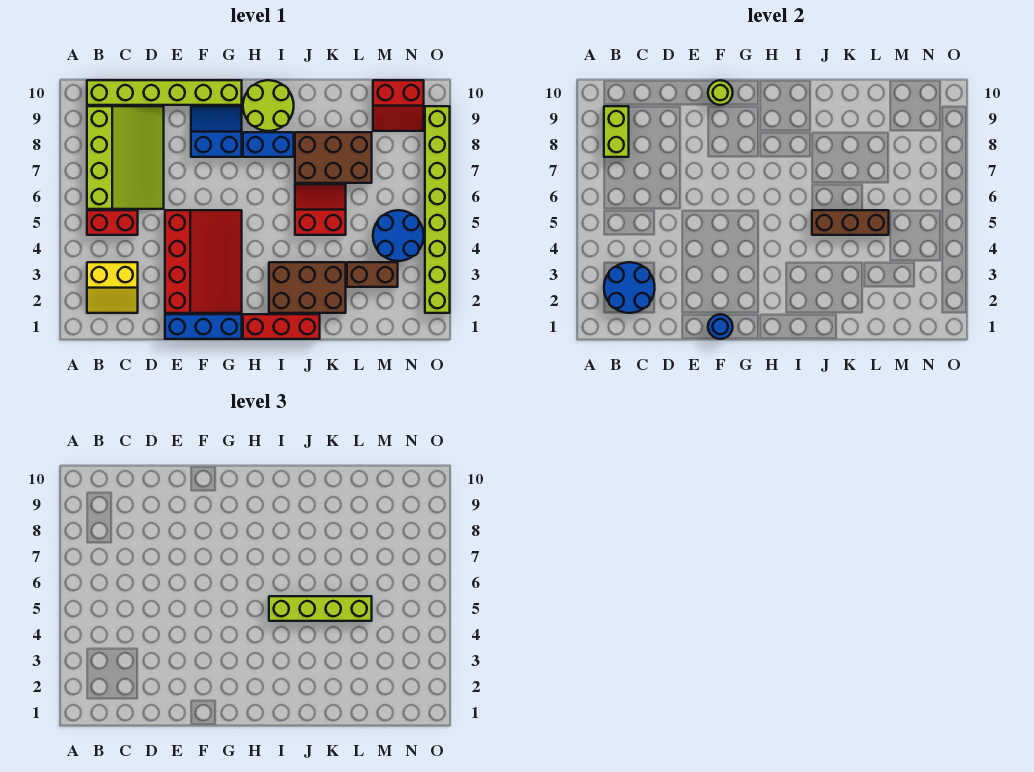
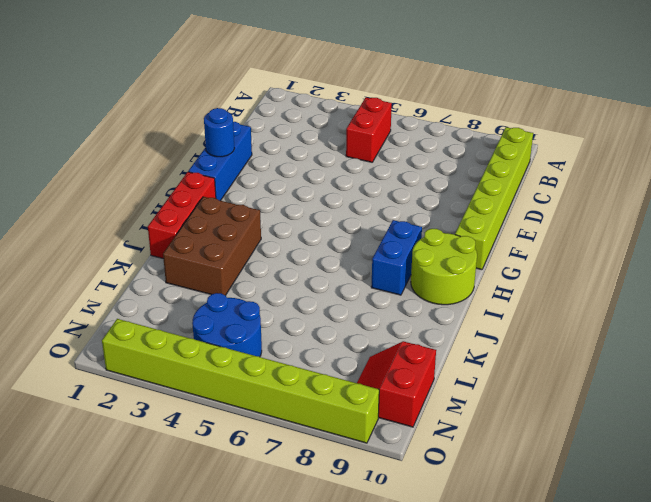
none -> yellow slope B2:C3 level 1 top 3
none -> lime slope B6:D9 level 1 top B
none -> red slope E2:G5 level 1 top E

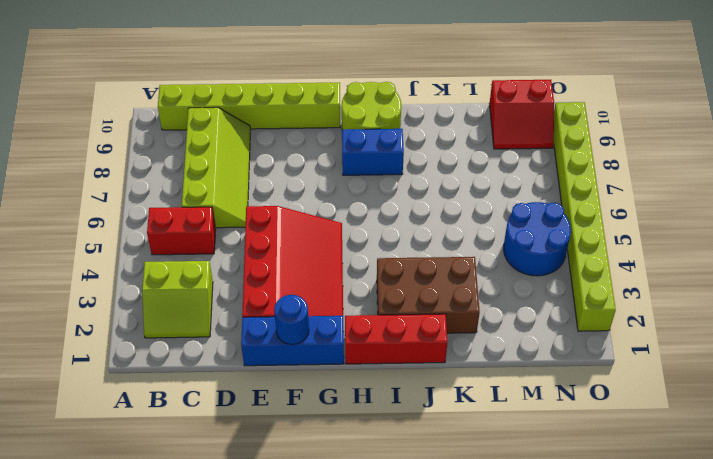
lime slope B2:C3 level 1 top 3 -> yellow slope B2:C3 level 1 top 3
lime slope C6:D9 level 1 top C -> lime slope B6:D9 level 1 top B
none -> blue slope F8:G9 level 1 top 8
none -> red slope J5:K6 level 1 top 5
none -> brown brick J7:L8 level 1

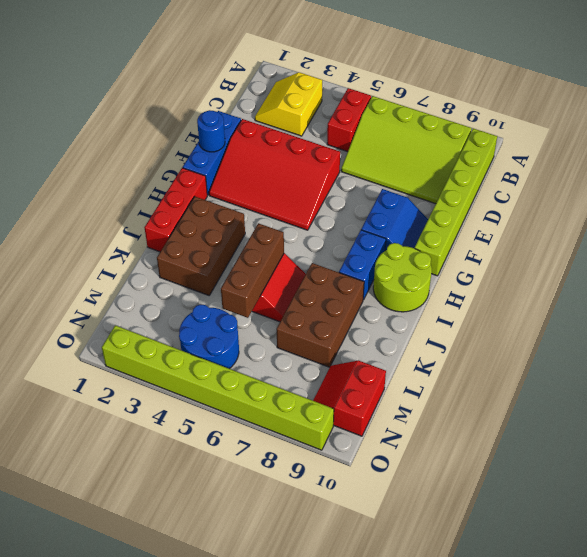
none -> brown brick L3:M3 level 1
none -> blue round brick B2:C3 level 2
none -> lime brick B8:B9 level 2

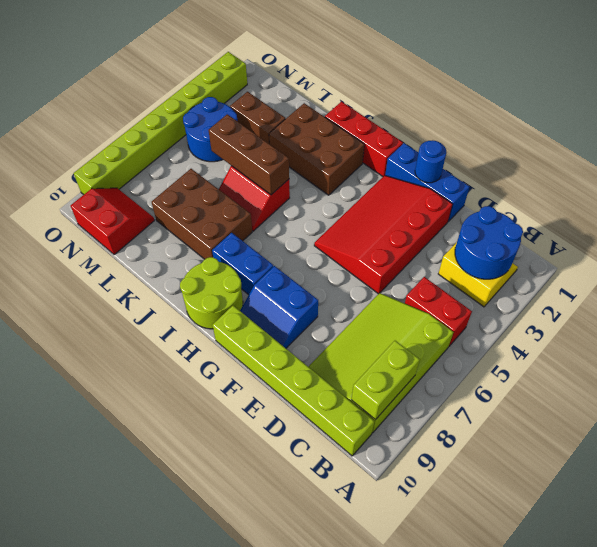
none -> lime round brick F10 level 2
none -> lime brick I5:L5 level 3

